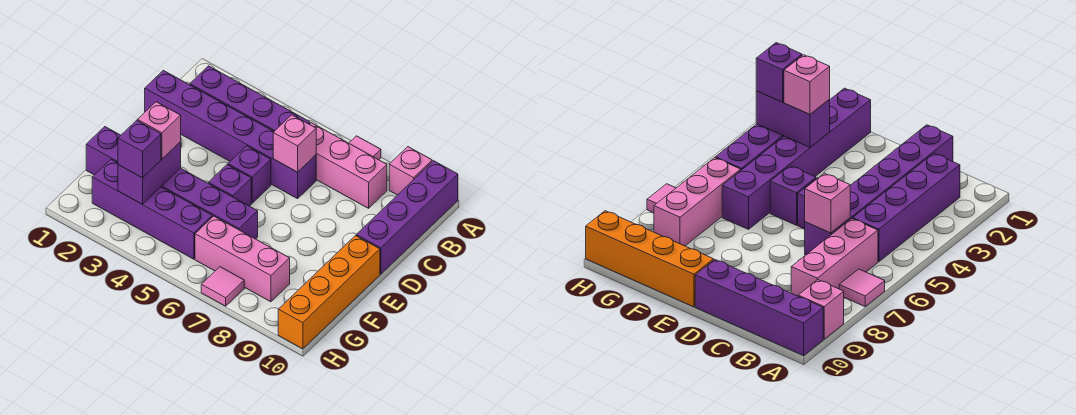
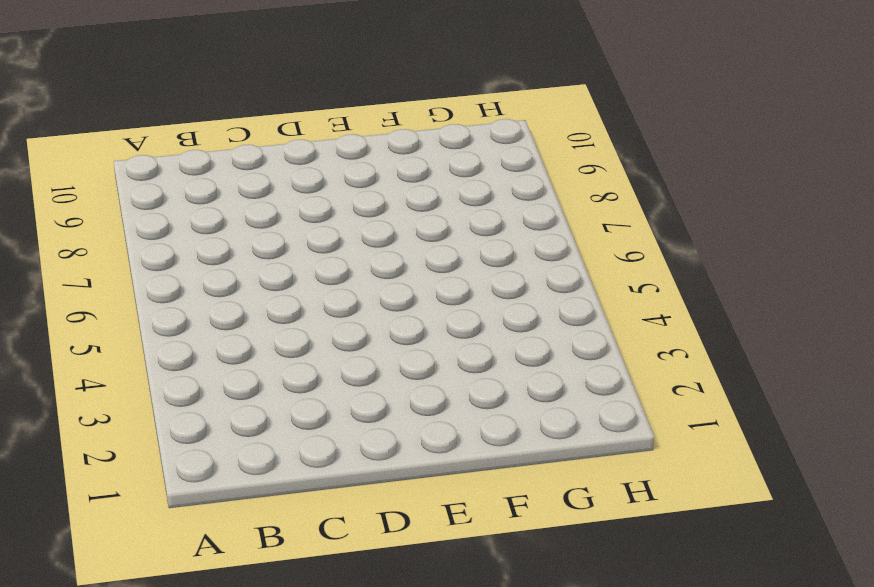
none -> pink tile A7 level 1
none -> pink brick A9 level 1
none -> purple brick A10:D10 level 1

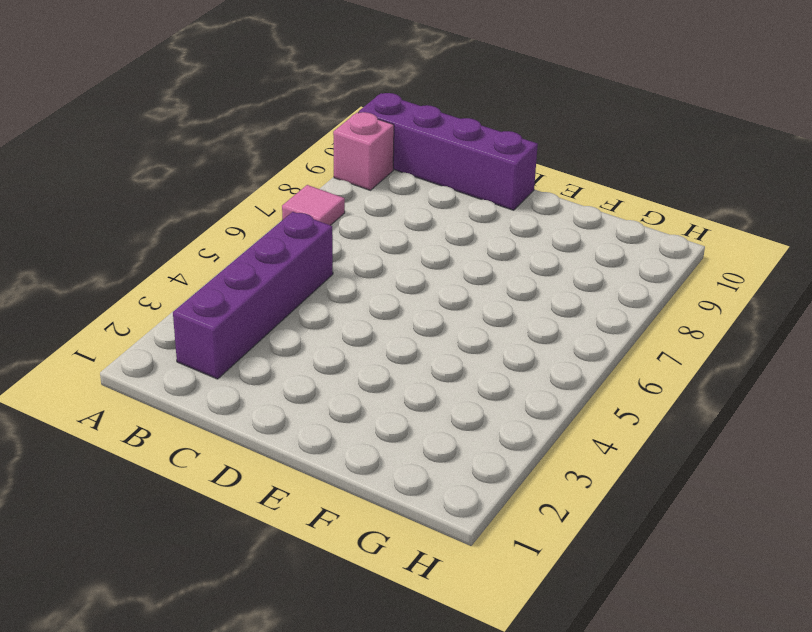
none -> pink brick B6:B8 level 1
none -> purple brick C1:C6 level 1
none -> purple brick D5 level 1

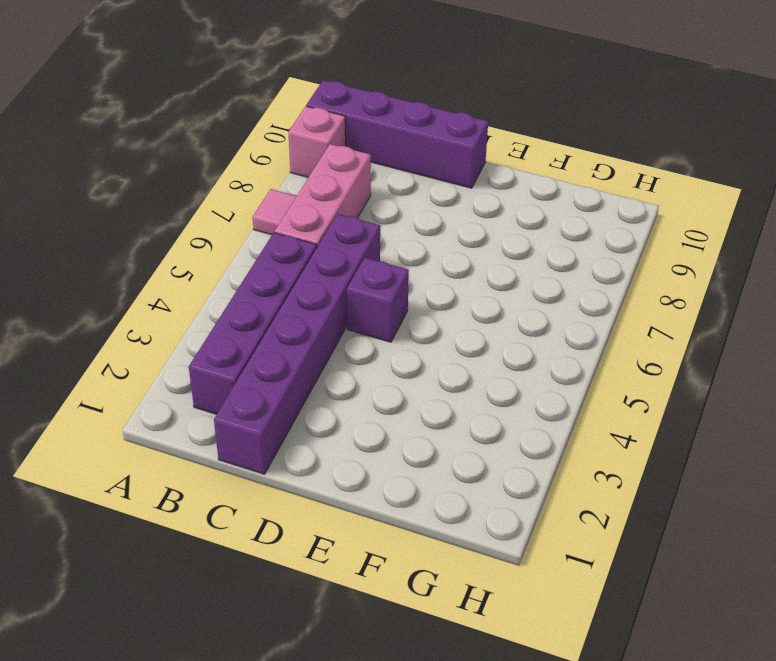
none -> purple brick E5 level 1
none -> orange brick E10:H10 level 1
none -> purple brick F1:F6 level 1

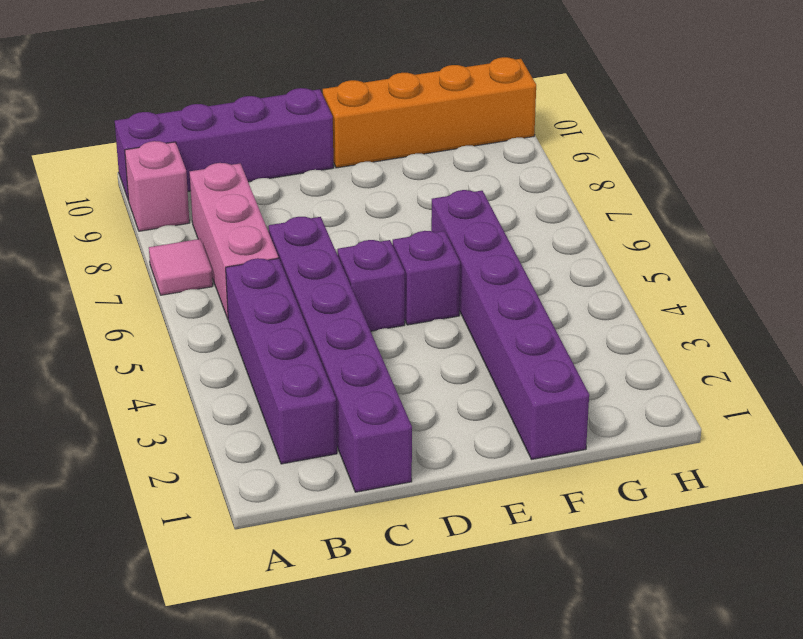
none -> purple brick G2:G5 level 1
none -> pink brick G6:G8 level 1
none -> pink tile H7 level 1

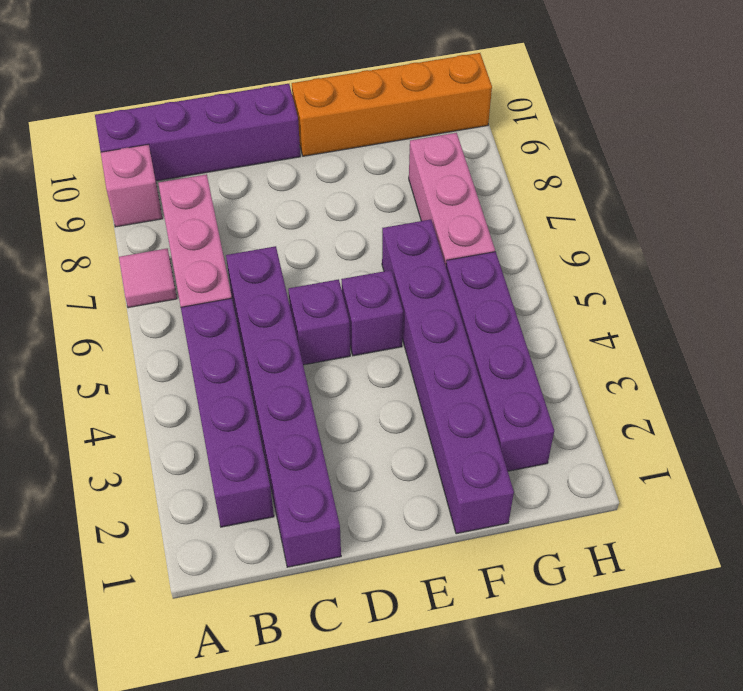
none -> pink tile H7 level 1
none -> pink brick C6 level 2
none -> purple brick F3:G3 level 2

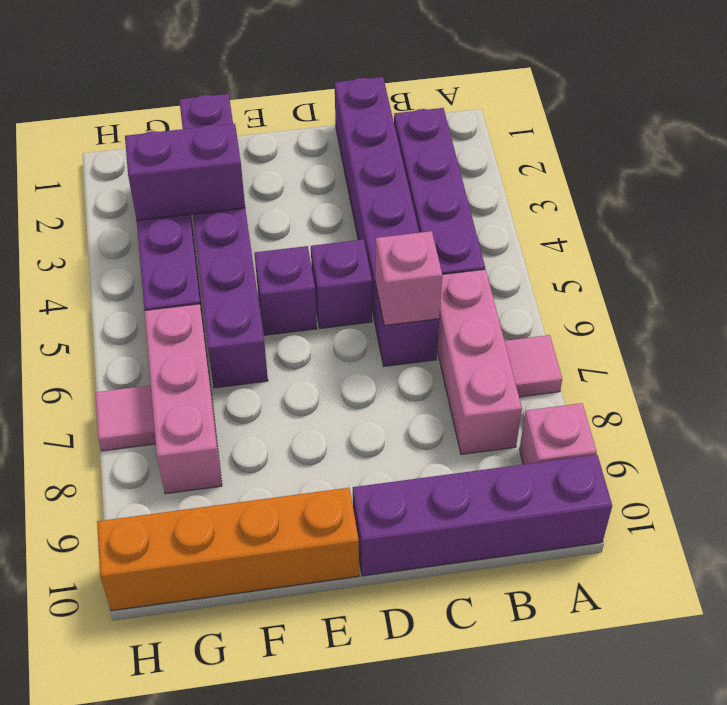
none -> pink brick F3 level 3
none -> purple brick G3 level 3

